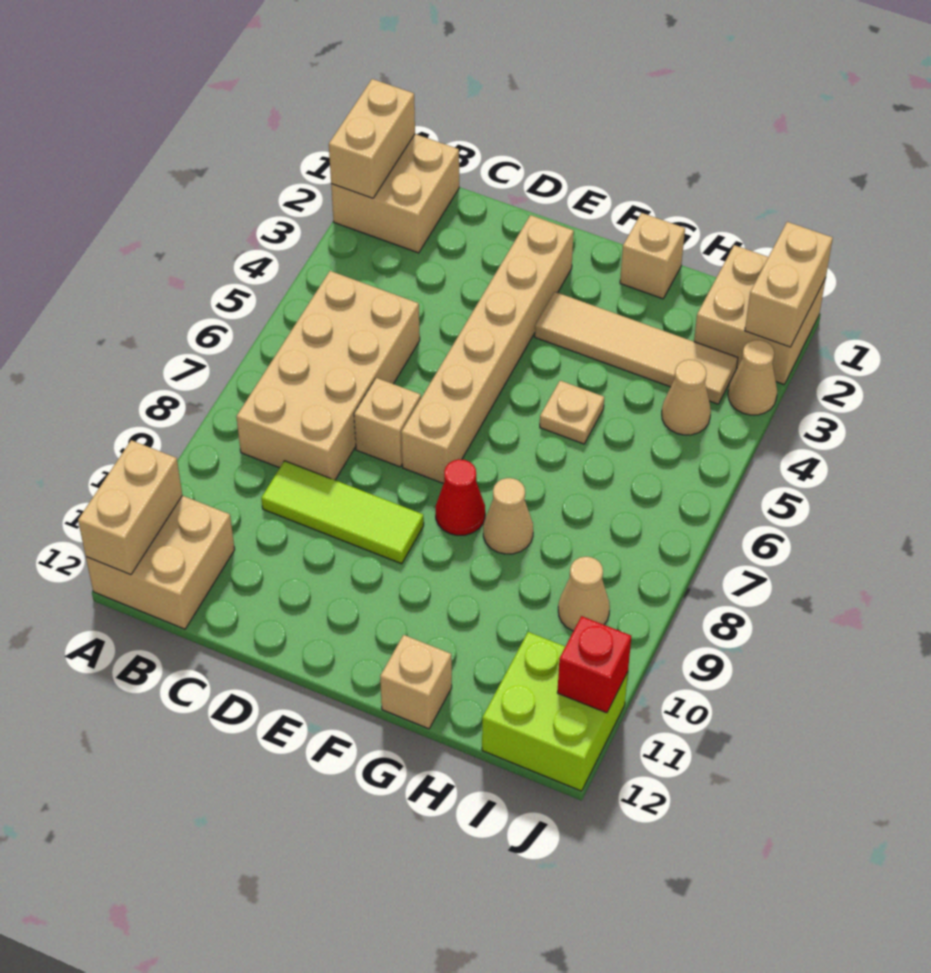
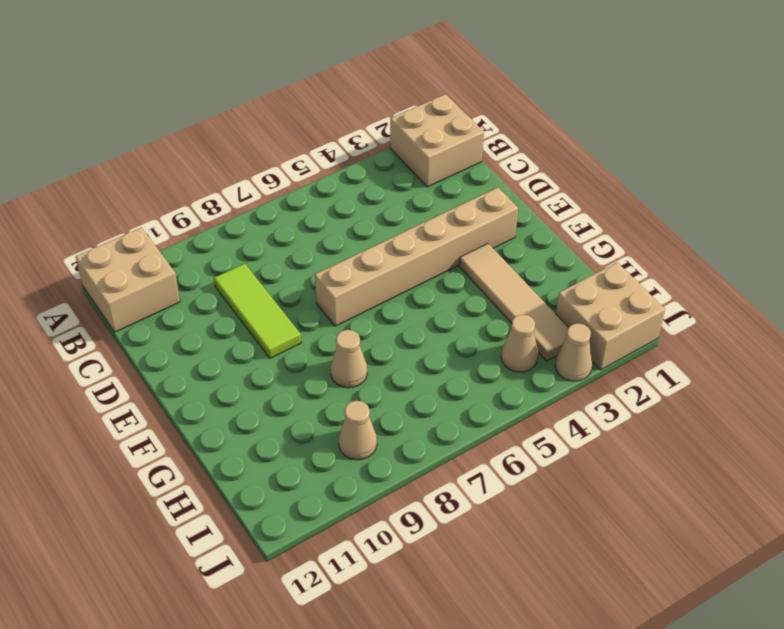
none -> tan brick B5:C8 level 1
none -> tan brick D7 level 1
none -> red cone F8 level 1

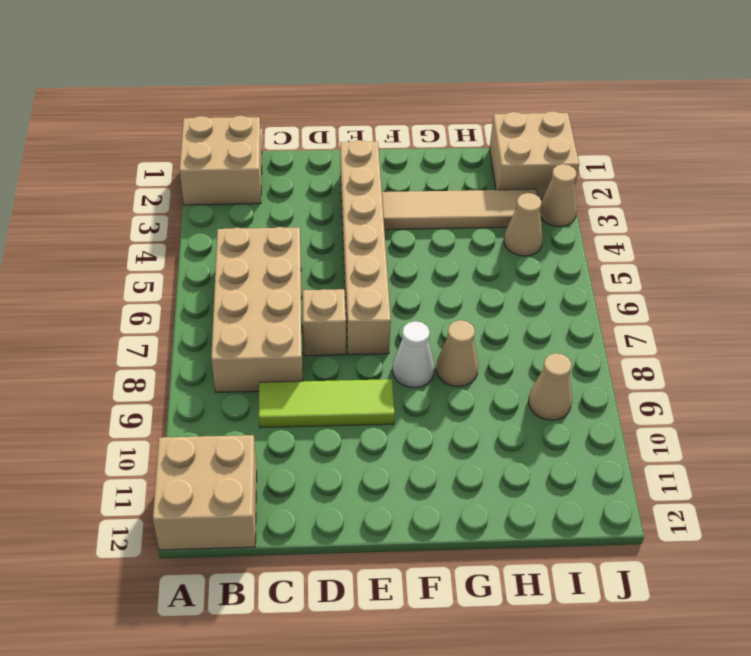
white cone F8 level 1 -> red cone F8 level 1
none -> tan brick G1 level 1
none -> tan plate G5 level 1
none -> tan brick G12 level 1

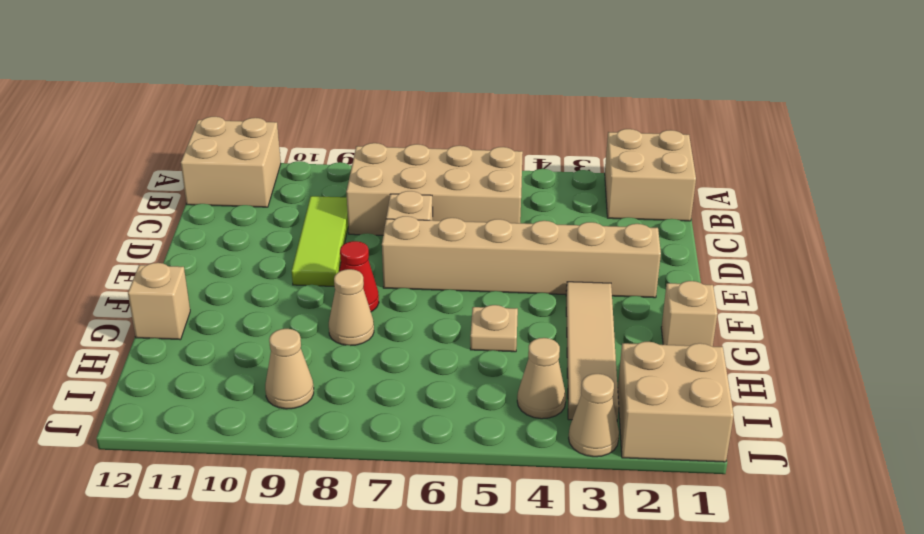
none -> lime brick I11:J12 level 1
none -> tan brick A1:A2 level 2
none -> tan brick A11:A12 level 2

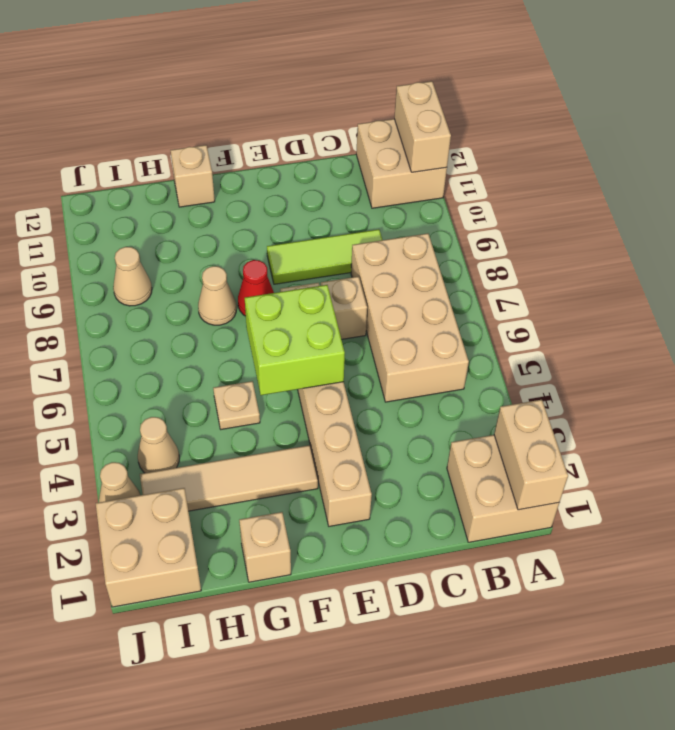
lime brick E5:F6 level 2 -> lime brick I11:J12 level 1
none -> tan brick J1:J2 level 2
none -> red brick J11 level 2

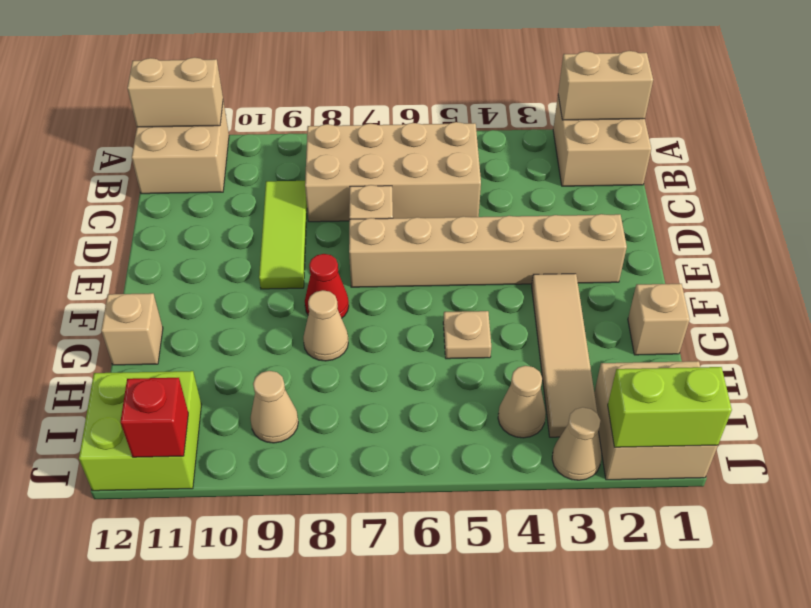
lime brick J1:J2 level 2 -> tan brick J1:J2 level 2

